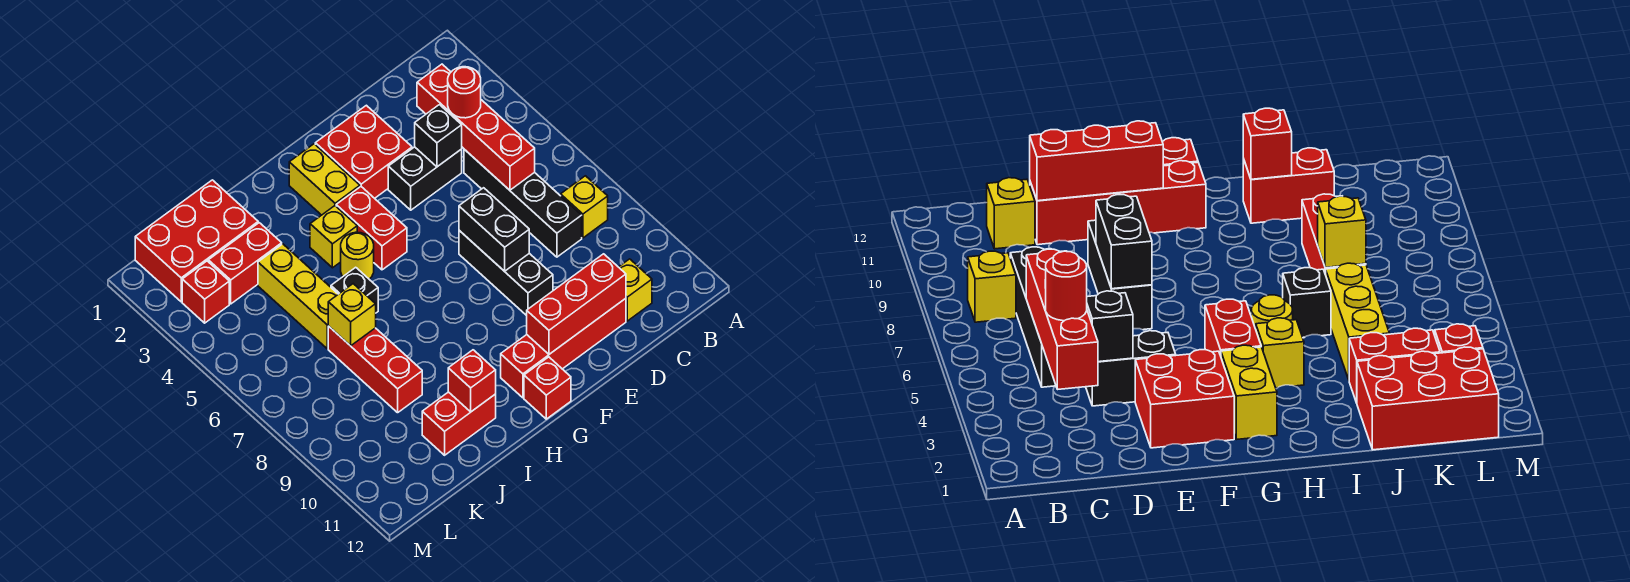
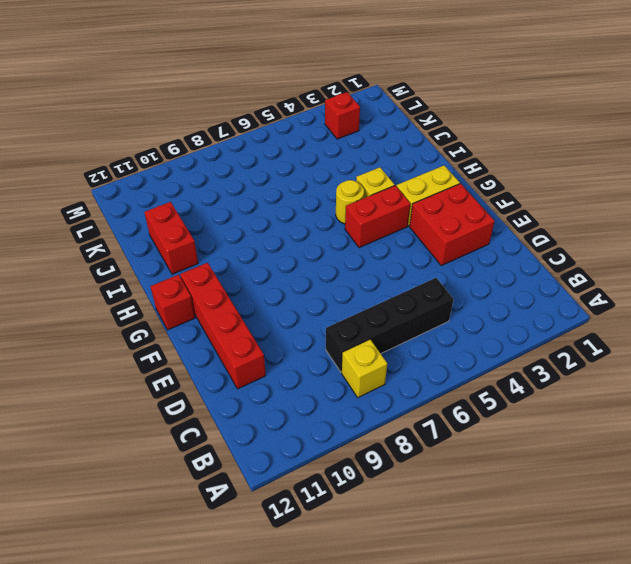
none -> yellow brick C11 level 1
none -> black brick D4:E4 level 1
none -> black brick E7:E9 level 1

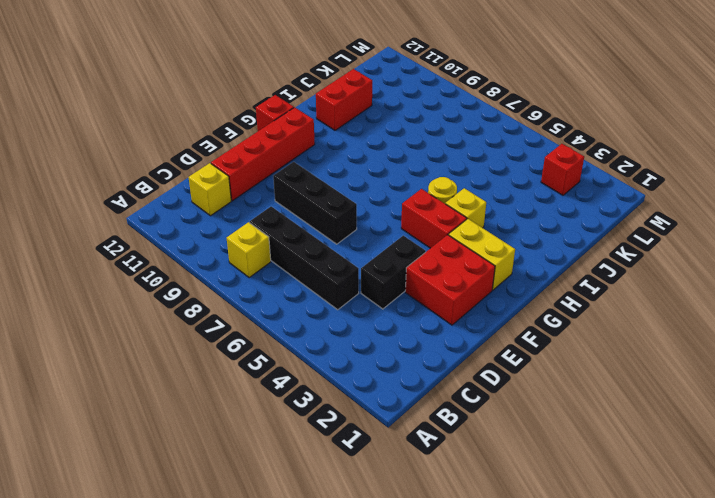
none -> black brick I6 level 1
none -> red brick J1:L2 level 1
none -> red brick J3:K3 level 1

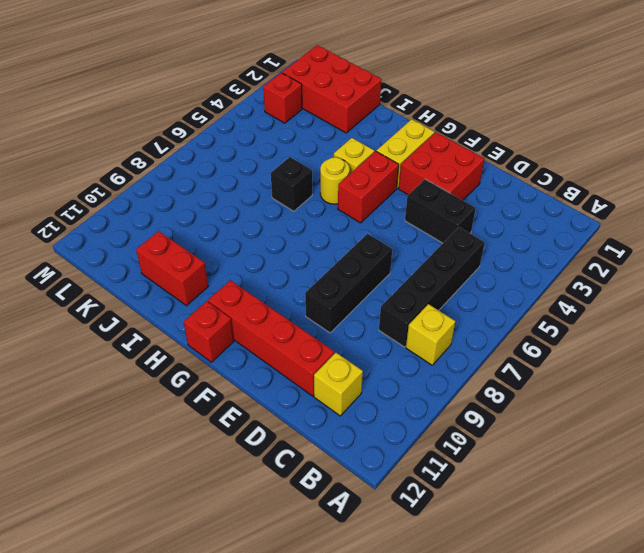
none -> red brick J3:K3 level 1
none -> yellow brick J4:J6 level 1
none -> red brick J7:J9 level 1

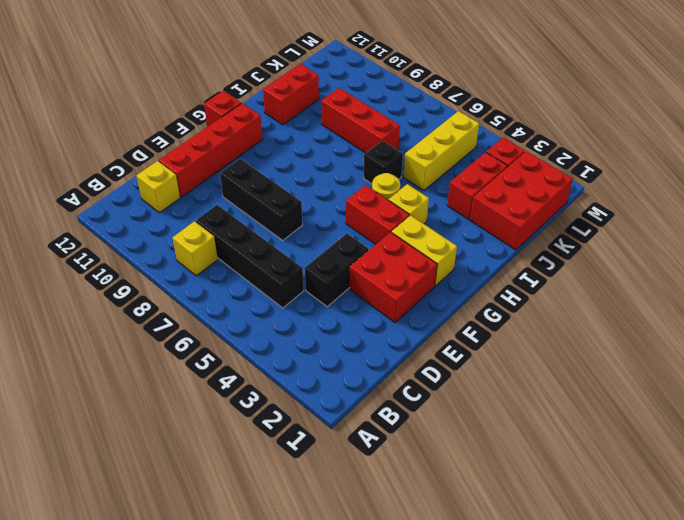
yellow brick J5:L5 level 1 -> yellow brick J4:J6 level 1
none -> red brick C3:C6 level 2
none -> black brick D4 level 2
none -> red brick D11:F11 level 2

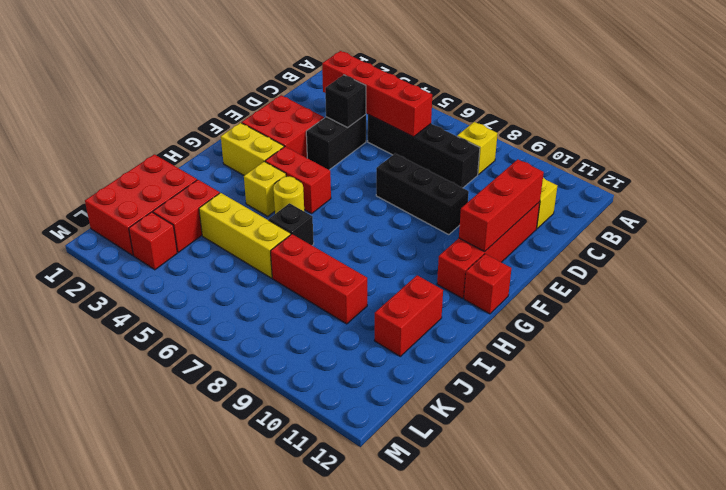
none -> black brick E7:E8 level 2
none -> red brick I11 level 2
none -> yellow brick J7 level 2

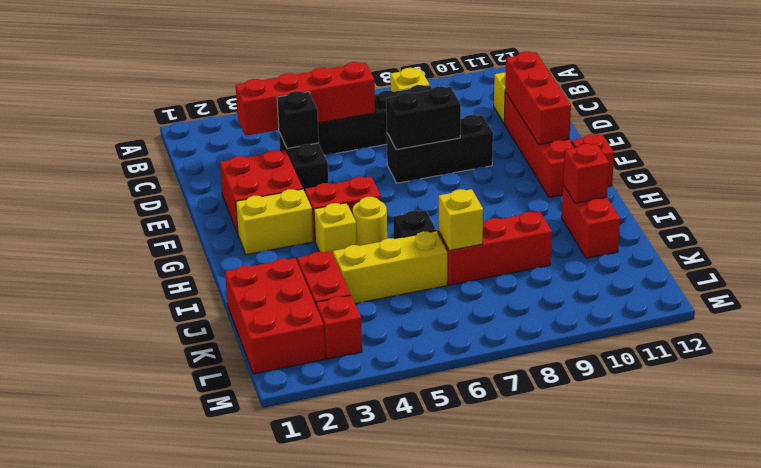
none -> red round brick C4 level 3

